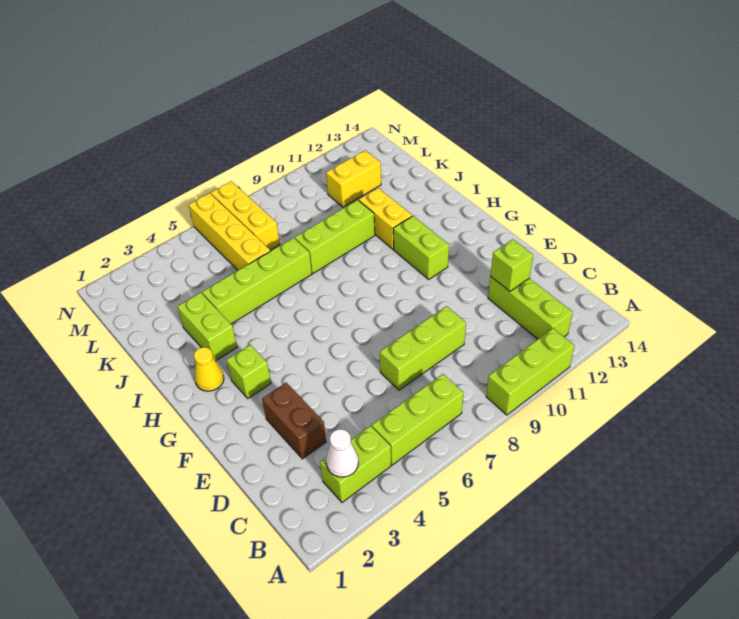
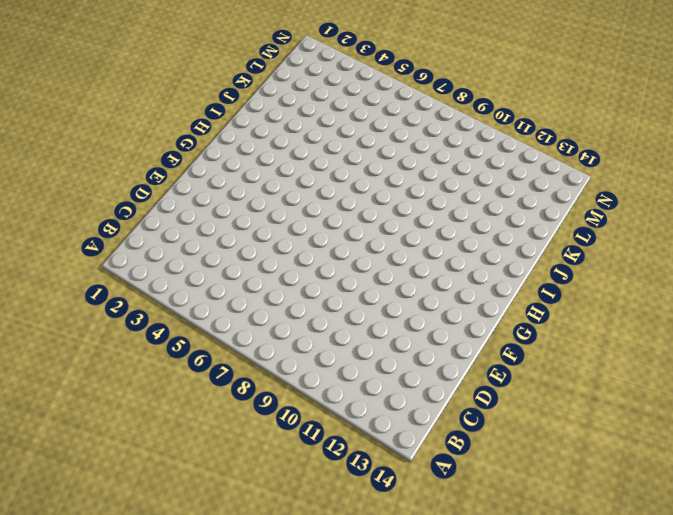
none -> lime brick A9:A11 level 1
none -> lime brick B3:B4 level 1
none -> lime brick B5:B7 level 1

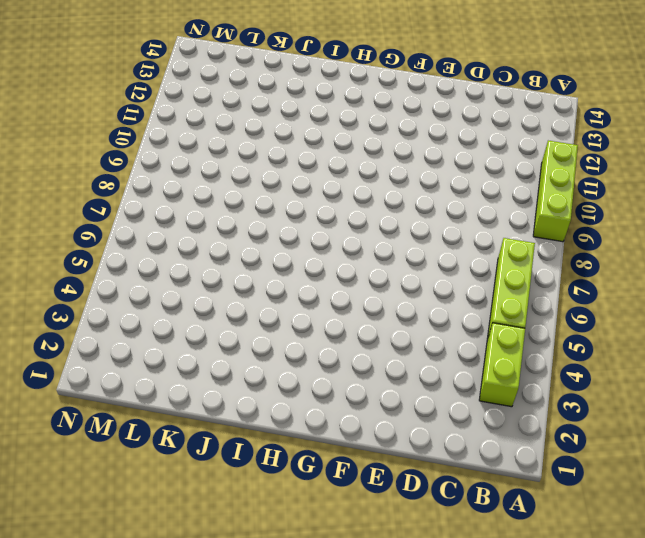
none -> lime brick B12:D12 level 1
none -> brown brick D3:E3 level 1
none -> lime brick D7:D9 level 1

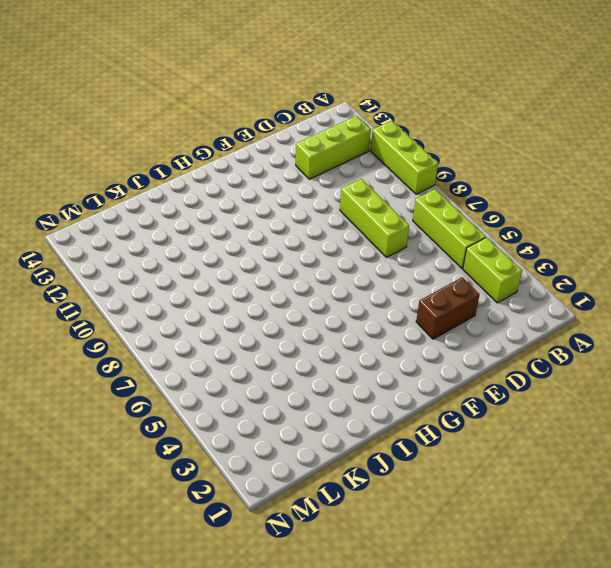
none -> lime brick G3 level 1
none -> lime brick G11:H11 level 1
none -> yellow cone H2 level 1

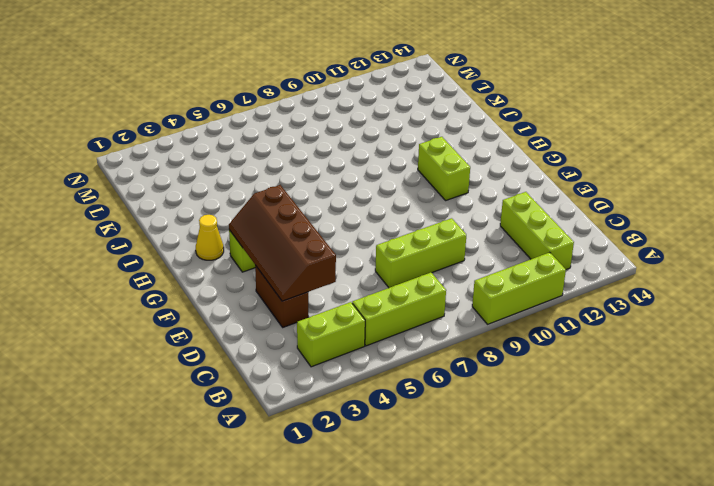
brown slope D3:G4 level 2 top 4 -> none
none -> lime brick I3:J3 level 1
none -> yellow brick I11:J11 level 1
none -> lime brick J4:J7 level 1

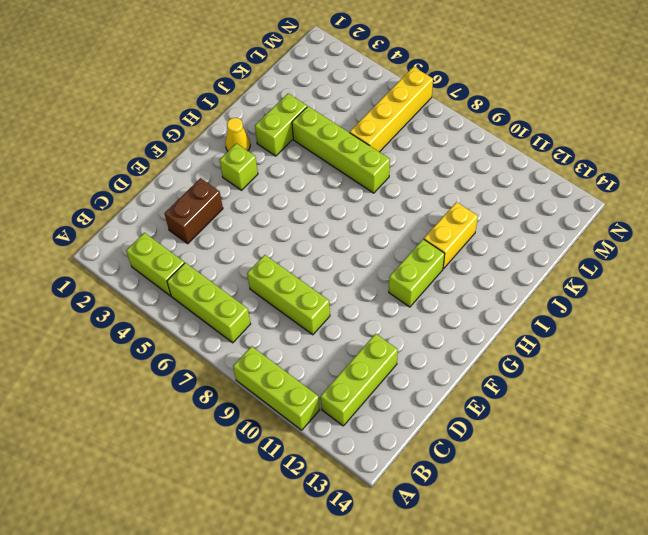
none -> lime brick J8:J10 level 1
none -> yellow brick L7:N7 level 1
none -> yellow brick L11:L12 level 1

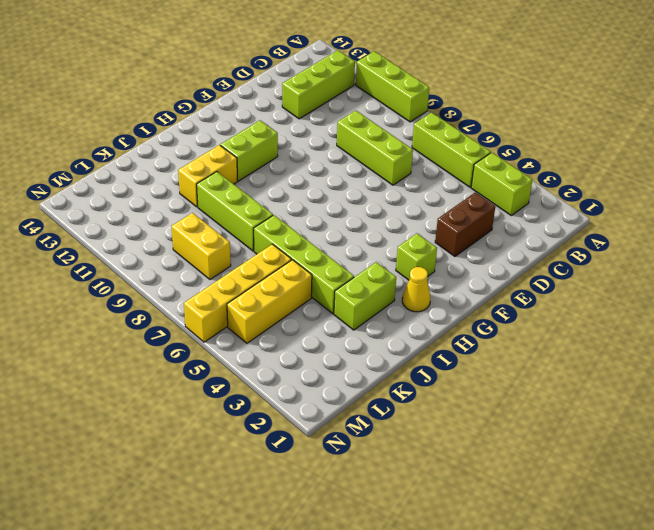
yellow brick K5:M5 level 1 -> yellow brick L7:N7 level 1
yellow brick L8:L9 level 1 -> yellow brick L11:L12 level 1
none -> white cone B3 level 2
none -> lime brick D12 level 2

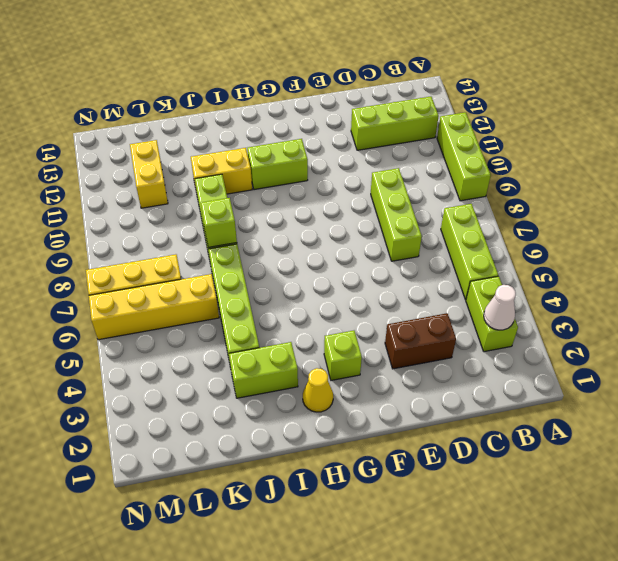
lime brick J8 level 2 -> lime brick D12 level 2

